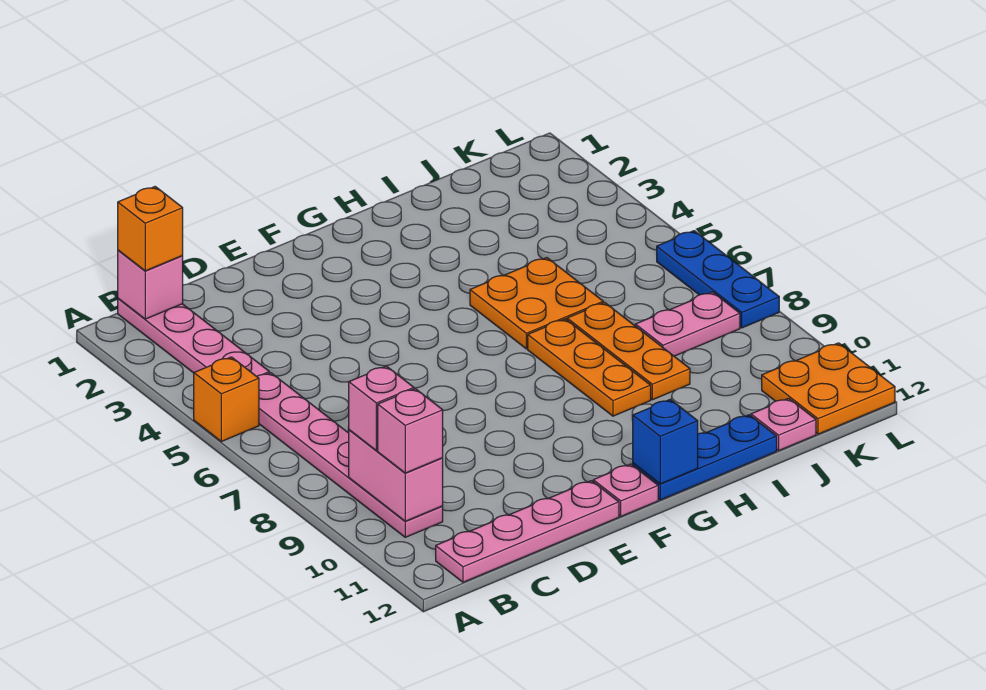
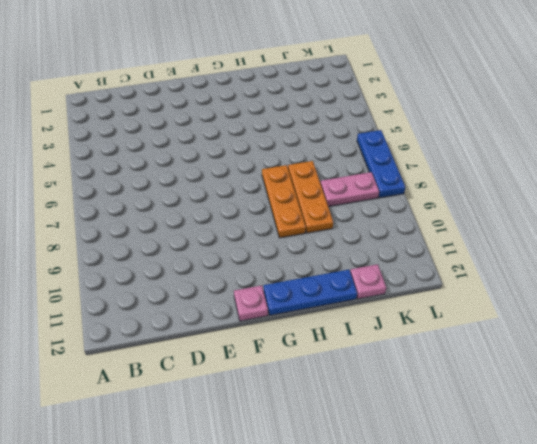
none -> orange brick A5 level 1
none -> pink plate B1:B4 level 1
none -> pink plate B5:B10 level 1

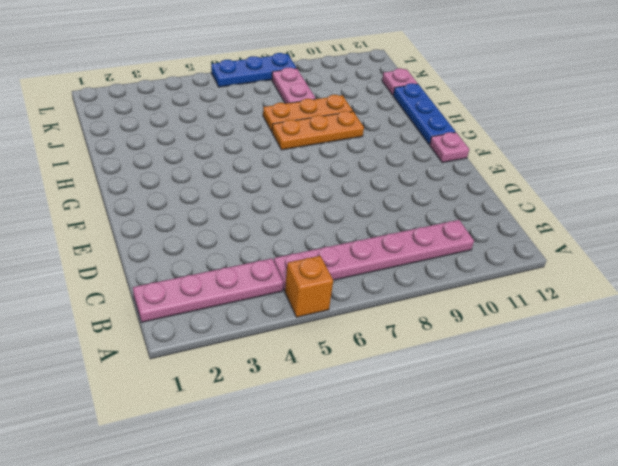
none -> pink plate B12:E12 level 1
none -> orange plate H5:I6 level 1
none -> orange plate K11:L12 level 1

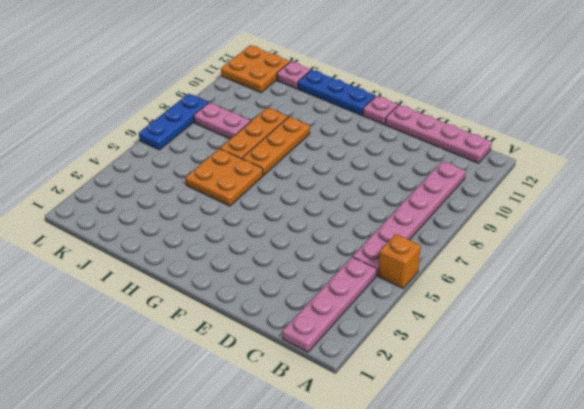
none -> pink brick B1 level 2
none -> pink brick B9:B10 level 2
none -> blue brick G12 level 2

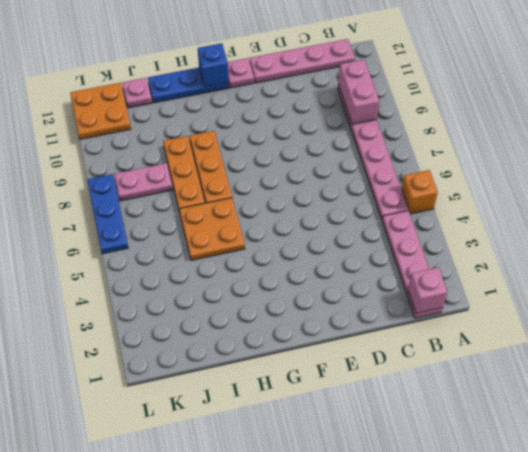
none -> orange brick B1 level 3
none -> pink brick B9 level 3
none -> pink brick B10 level 3

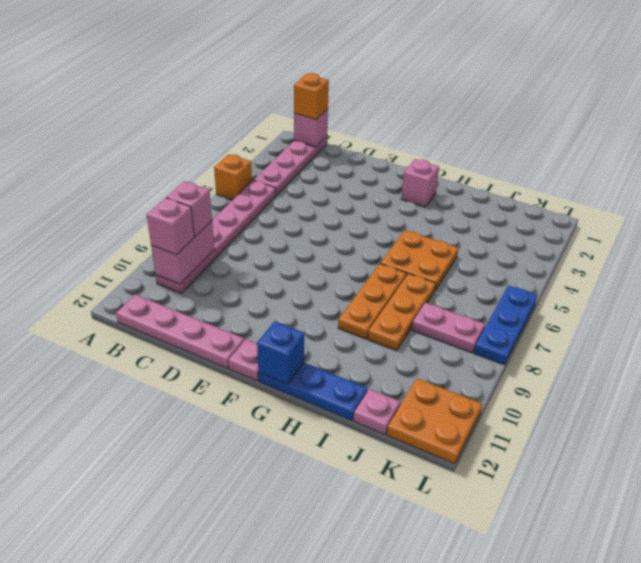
pink brick G2 level 1 -> none

